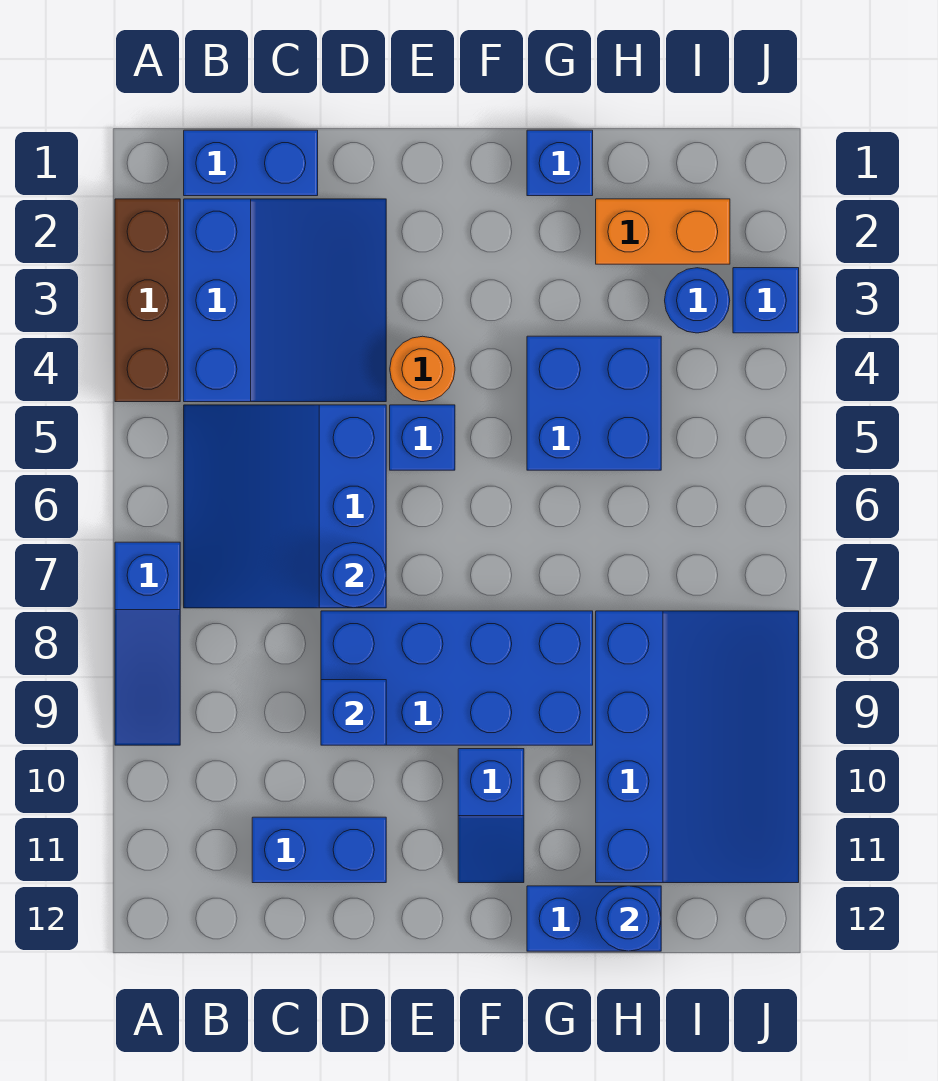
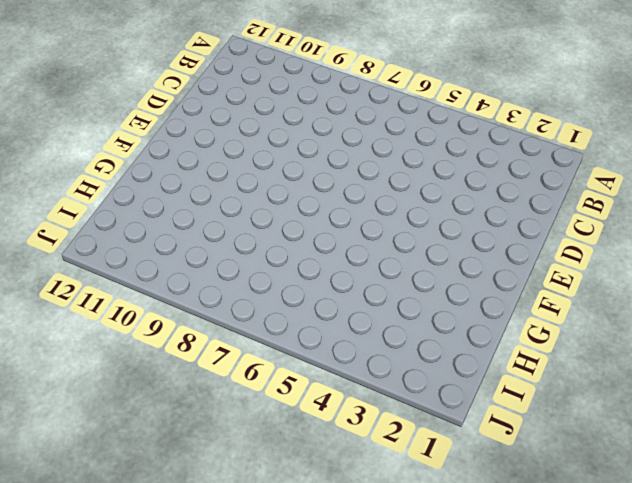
none -> brown brick A2:A4 level 1
none -> blue slope A7:A9 level 1 top 7
none -> blue brick B1:C1 level 1

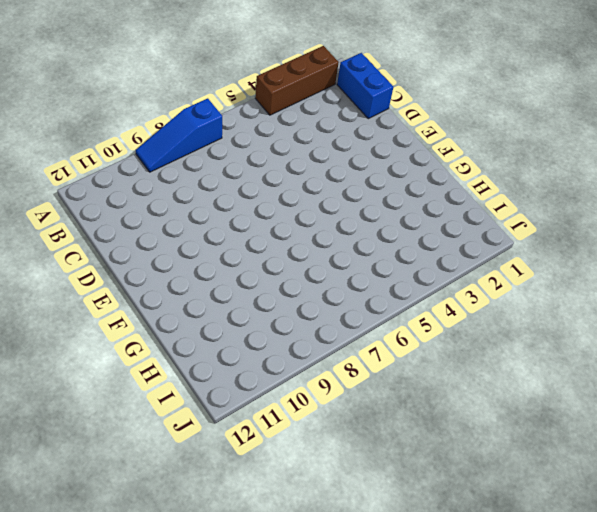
none -> blue slope B2:D4 level 1 top B
none -> blue slope B5:D7 level 1 top D
none -> blue brick C11:D11 level 1

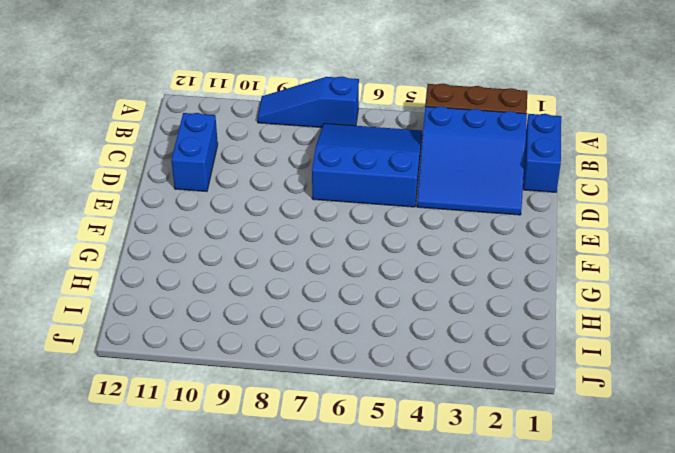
none -> blue brick D8:G9 level 1
none -> orange round brick E4 level 1
none -> blue brick E5 level 1

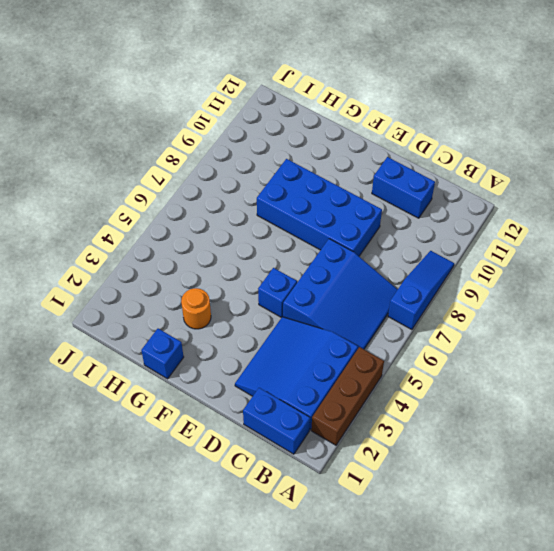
orange round brick G3 level 1 -> orange round brick E4 level 1
none -> blue slope F10:F11 level 1 top 10
none -> blue brick G4:H5 level 1
none -> blue brick G12:H12 level 1

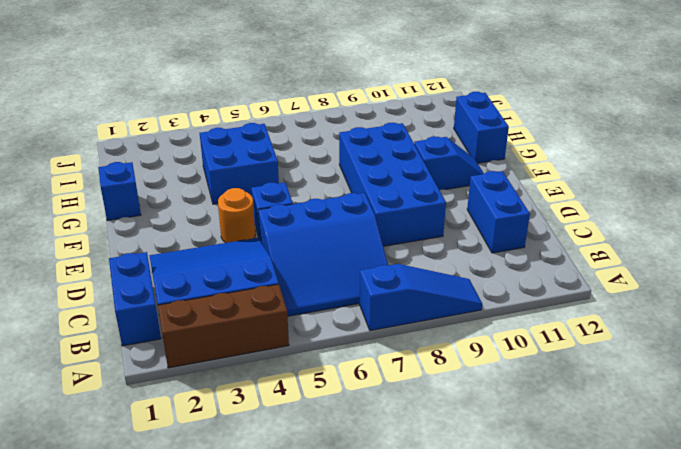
none -> orange brick H2:I2 level 1
none -> blue slope H8:J11 level 1 top H
none -> blue round brick I3 level 1

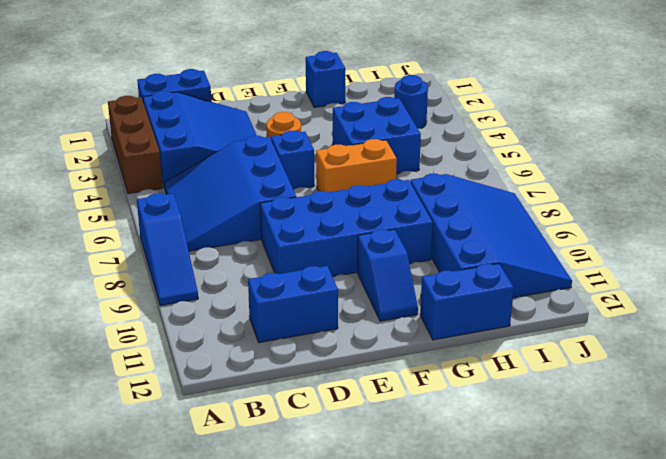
orange brick F6:G6 level 1 -> orange brick H2:I2 level 1
none -> blue brick J3 level 1
none -> blue round brick D7 level 2
none -> blue brick D9 level 2

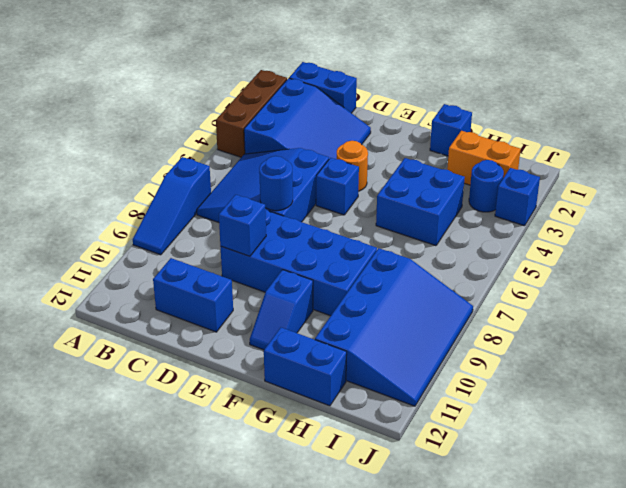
none -> blue round brick H12 level 2

